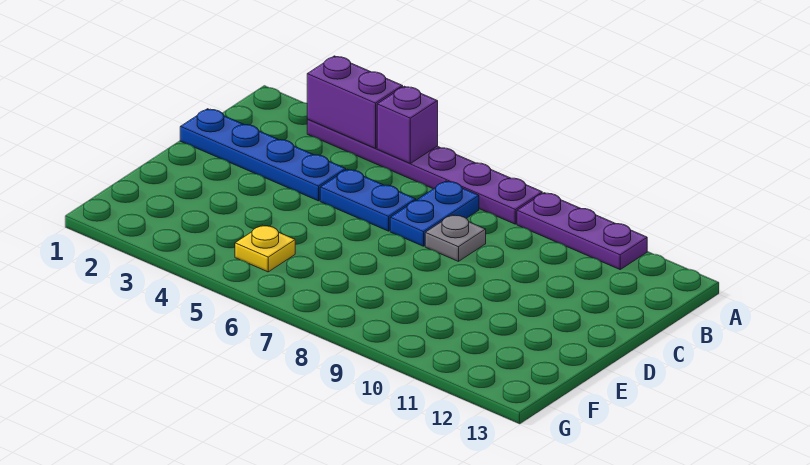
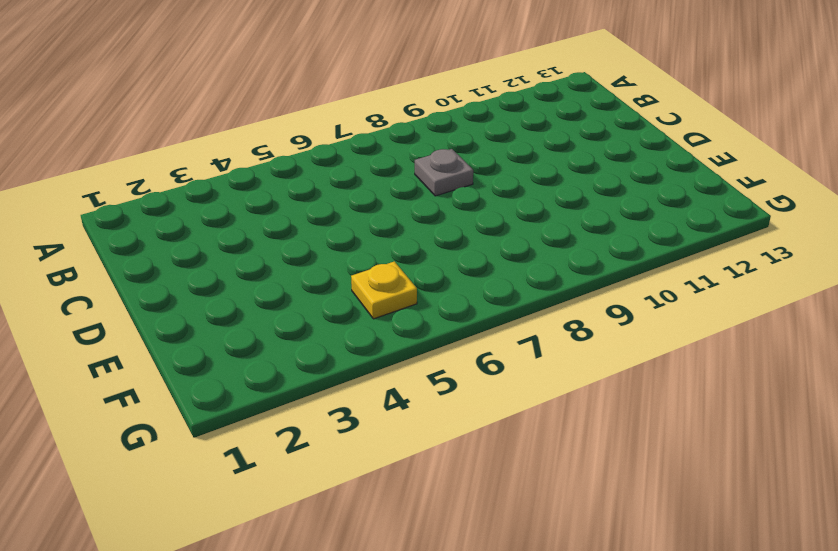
none -> purple plate A3:A8 level 1
none -> purple plate A9:A11 level 1

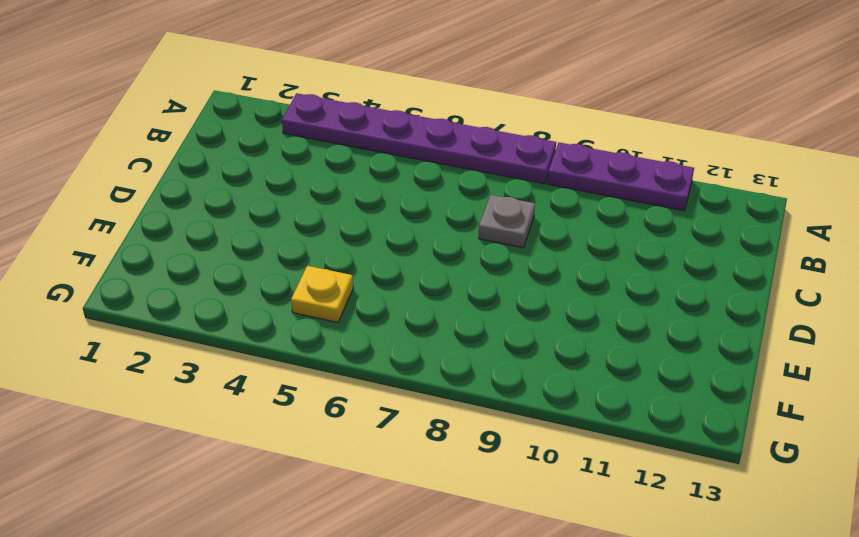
none -> blue plate B7:C7 level 1
none -> blue plate C1:C4 level 1

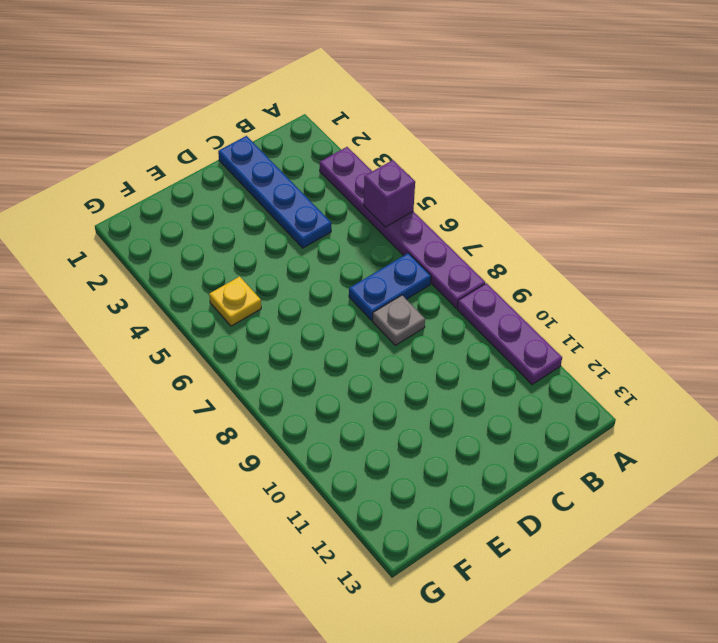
none -> blue plate C5:C6 level 1
none -> purple brick A3:A4 level 2

